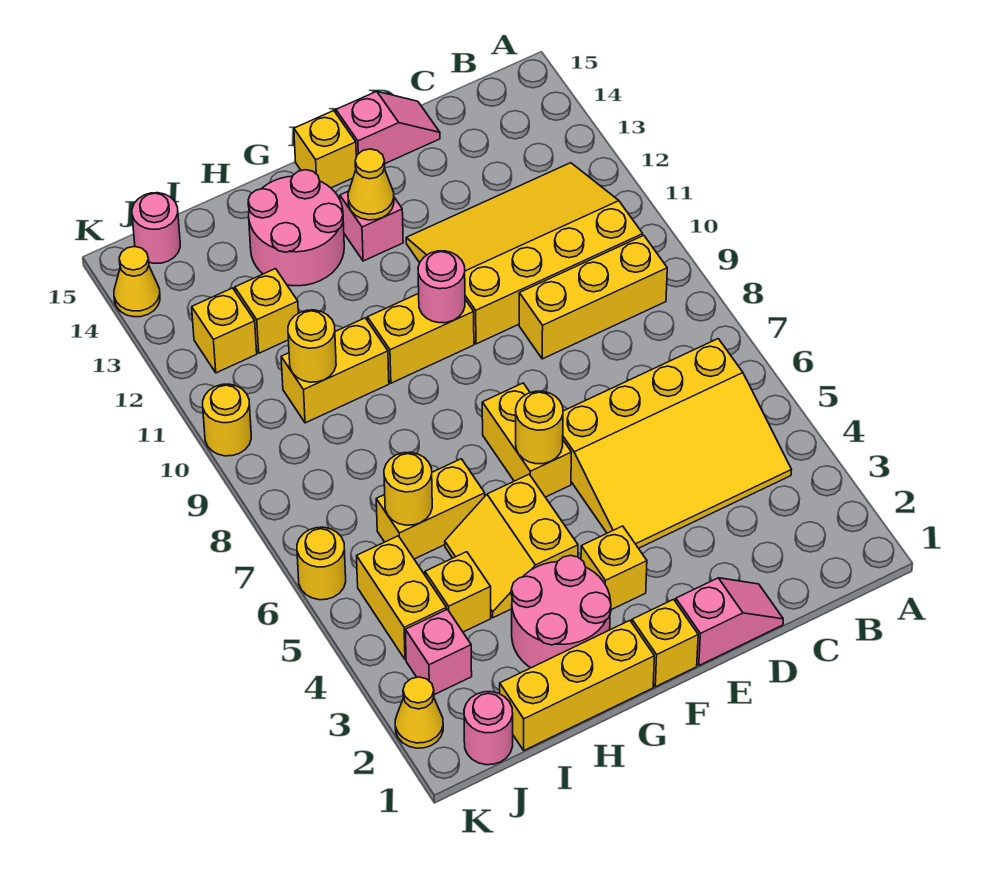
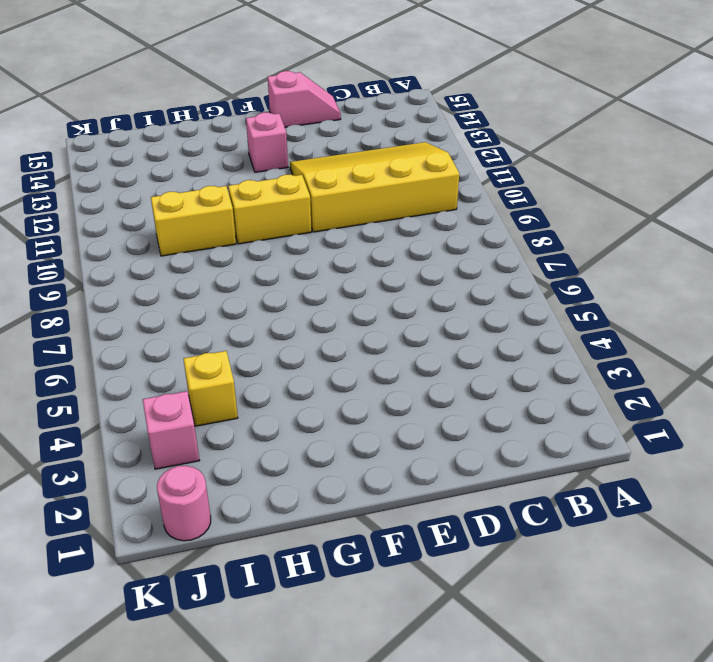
none -> yellow slope B4:E6 level 1 top 6
none -> yellow brick B9:D9 level 1
none -> pink slope D1:E1 level 1 top E
none -> yellow brick F1 level 1

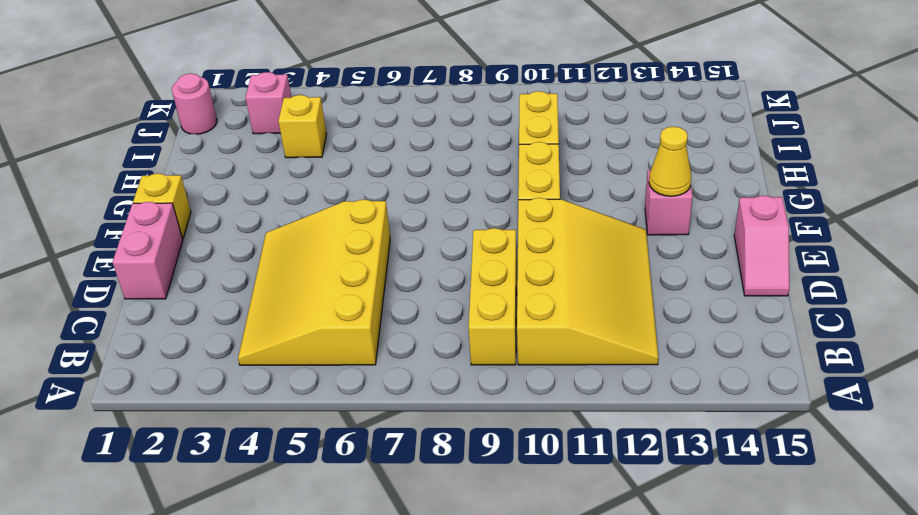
pink brick D1:E1 level 1 -> pink slope D1:E1 level 1 top E
none -> yellow brick F3 level 1
none -> yellow brick F6:F7 level 1
none -> yellow brick F15 level 1
none -> yellow brick G1:I1 level 1

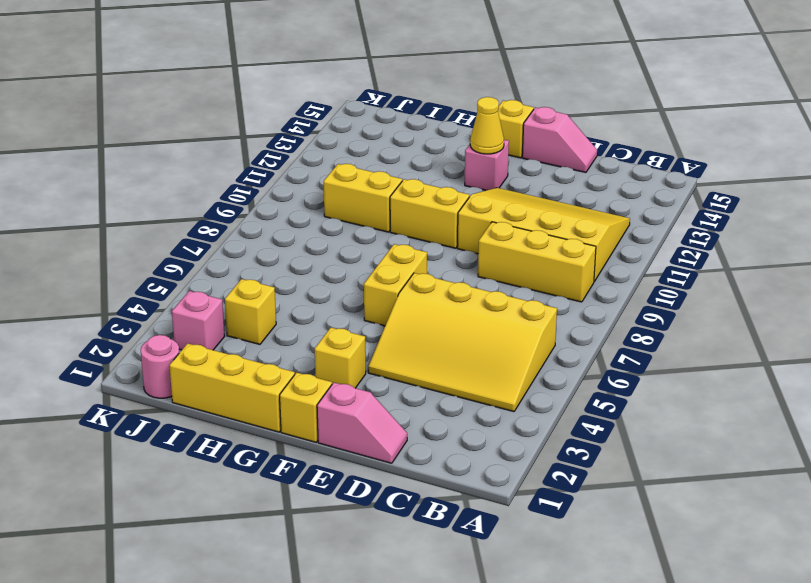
none -> pink round brick G2:H3 level 1
none -> yellow slope G4:H5 level 1 top G
none -> pink round brick G13:H14 level 1
none -> yellow brick H6:I6 level 1

